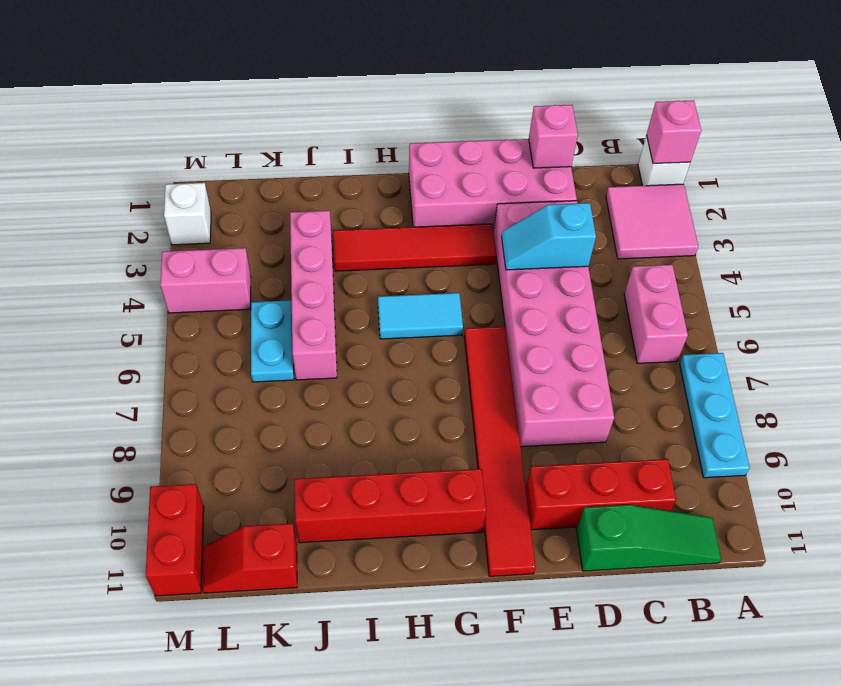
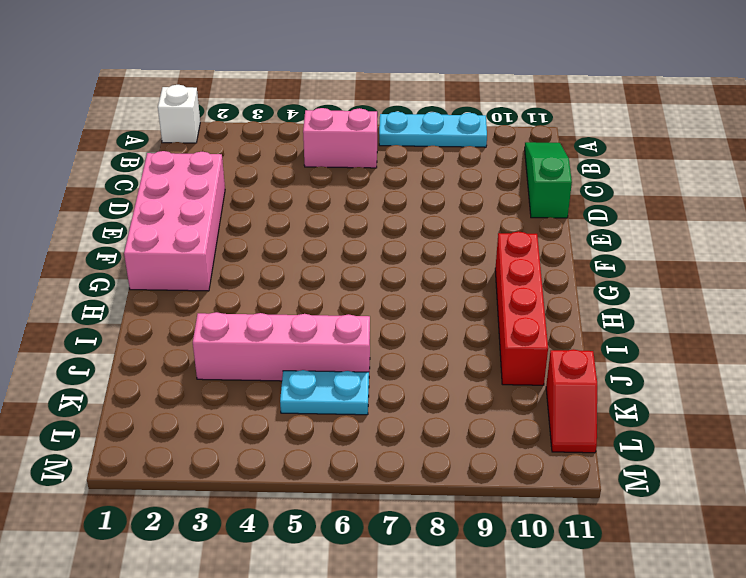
none -> pink tile A2:B3 level 1
none -> red brick C10:E10 level 1
none -> pink brick D3:E8 level 1

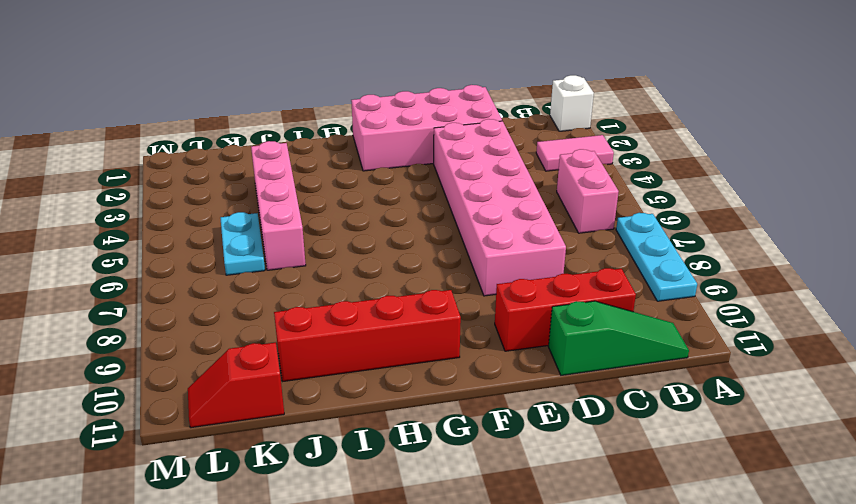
pink tile A3:B3 level 1 -> pink tile A2:B3 level 1
none -> red tile F3:I3 level 1
none -> red tile F6:F11 level 1
none -> cyan tile G5:H5 level 1

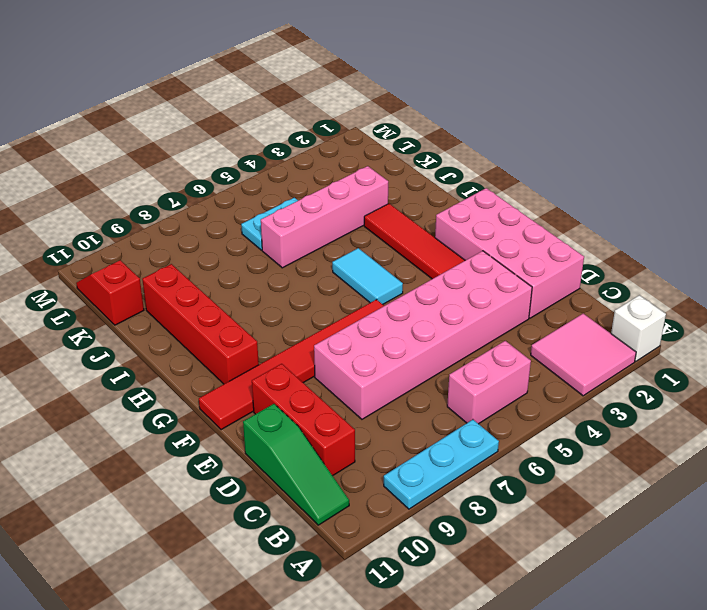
none -> pink brick L4:M4 level 1
none -> white brick M2 level 1
none -> red brick M10:M11 level 1

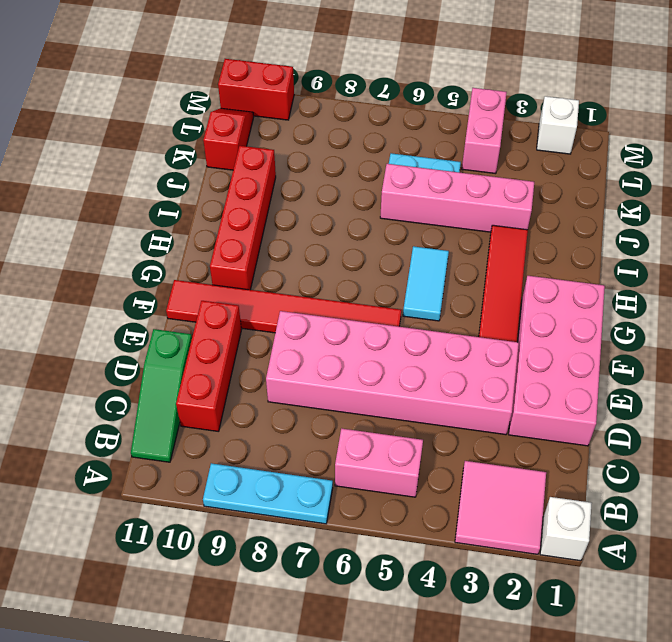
none -> pink brick A1 level 2
none -> pink brick D1 level 2
none -> cyan slope D4:E4 level 2 top D

